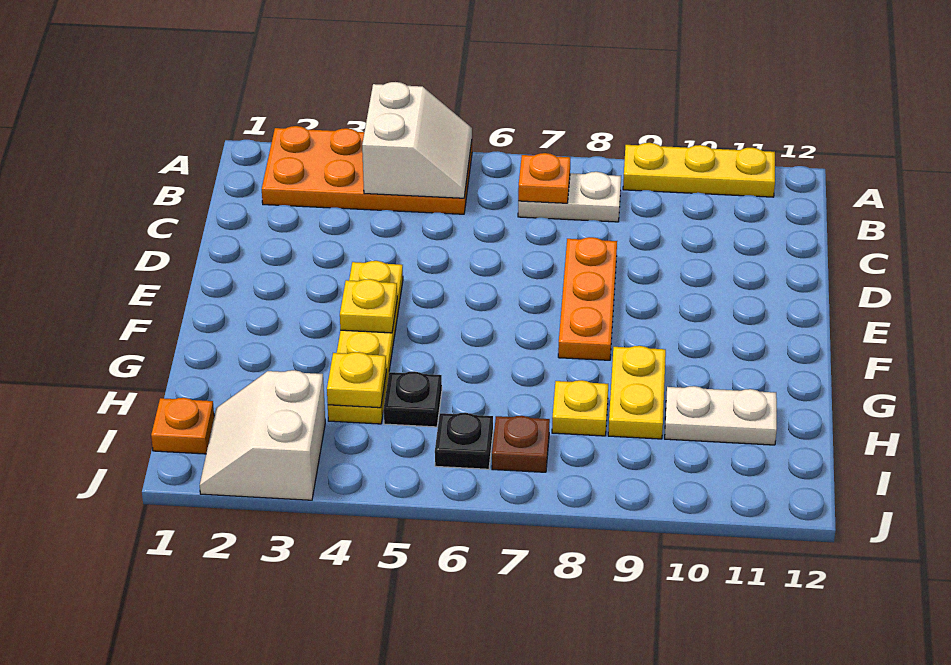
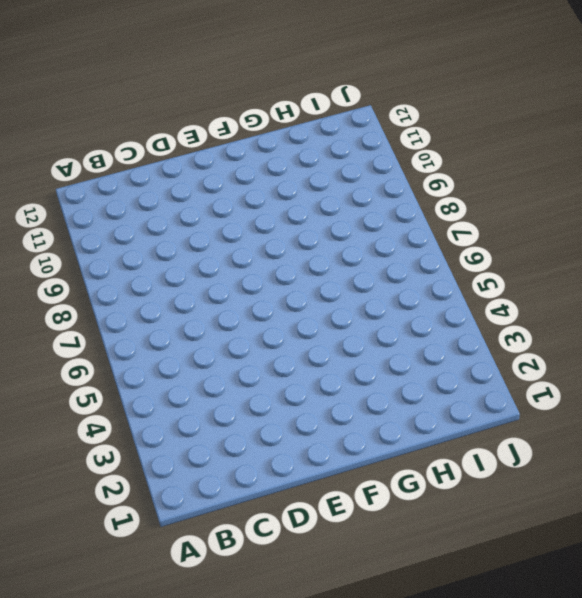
none -> orange plate A2:B5 level 1
none -> yellow plate A9:A11 level 1
none -> white plate B7:B8 level 1

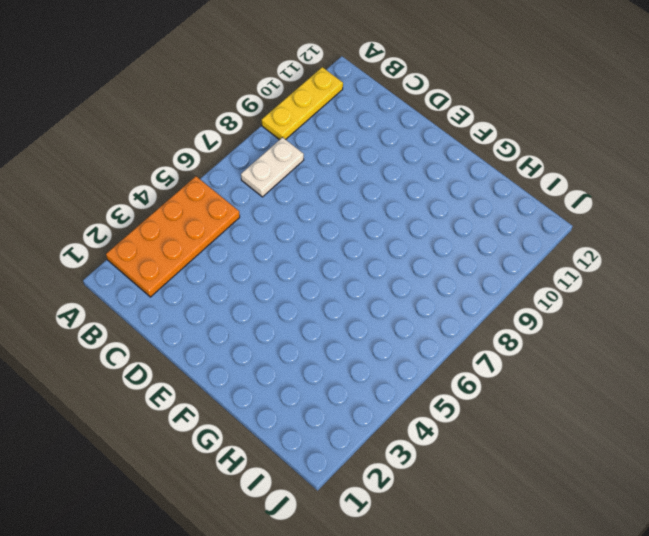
none -> orange plate D8:F8 level 1
none -> yellow plate E4:H4 level 1
none -> yellow plate G9:H9 level 1

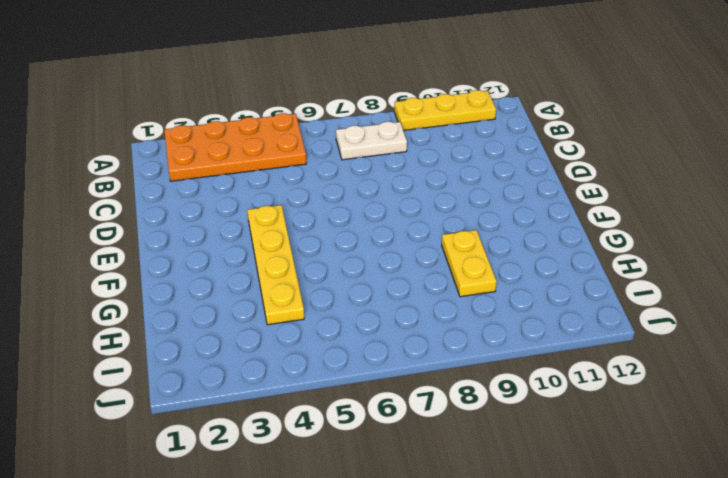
none -> orange plate D8:F8 level 1
none -> black plate H5 level 1
none -> yellow plate H8 level 1

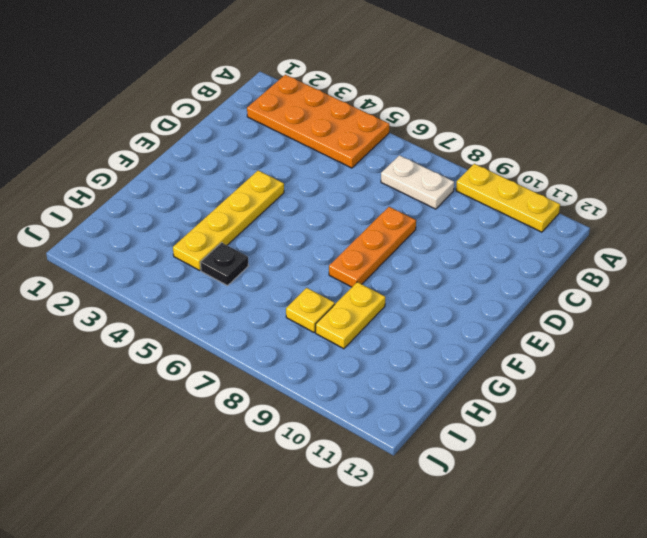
none -> white plate H10:H11 level 1
none -> orange plate I1 level 1
none -> white slope I2:J3 level 1 top 3

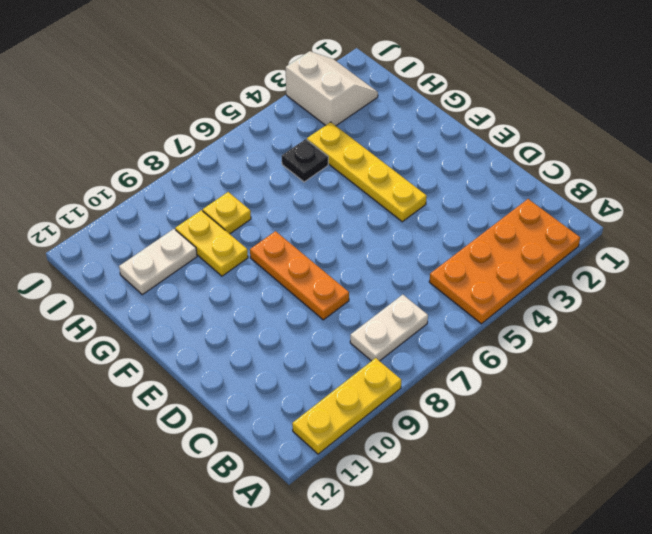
none -> orange plate I1 level 1
none -> black plate I6 level 1
none -> brown plate I7 level 1

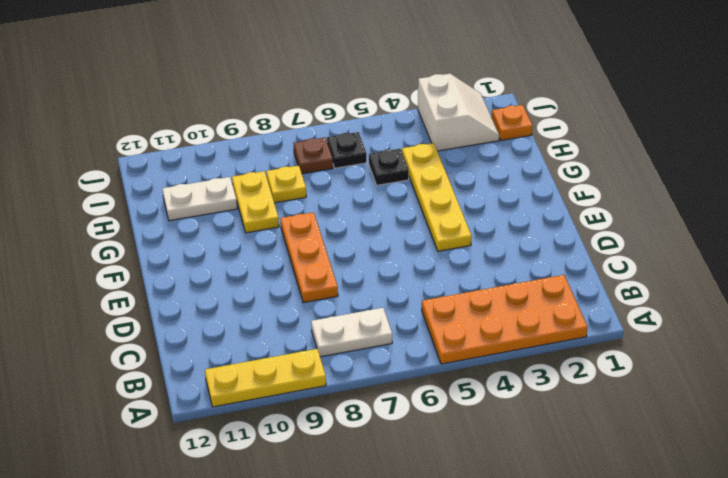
none -> white slope A4:B5 level 2 top 4
none -> orange plate B7 level 2
none -> yellow plate F4 level 2

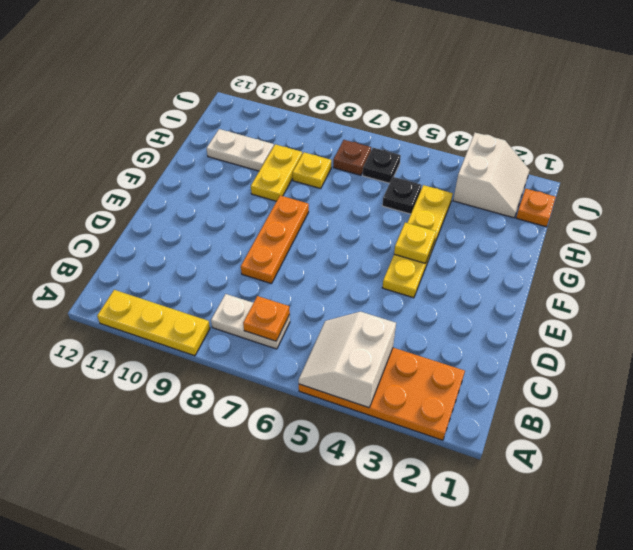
none -> yellow plate H4 level 2

